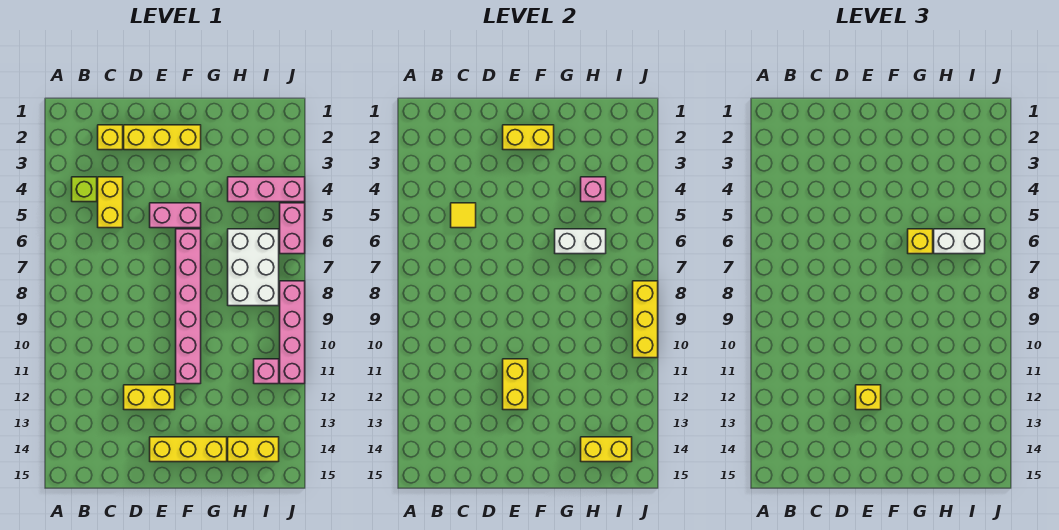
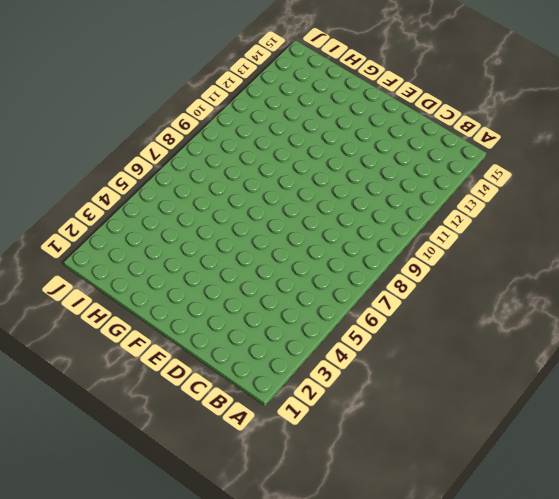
none -> lime brick B4 level 1
none -> yellow brick C2 level 1
none -> yellow brick C4:C5 level 1

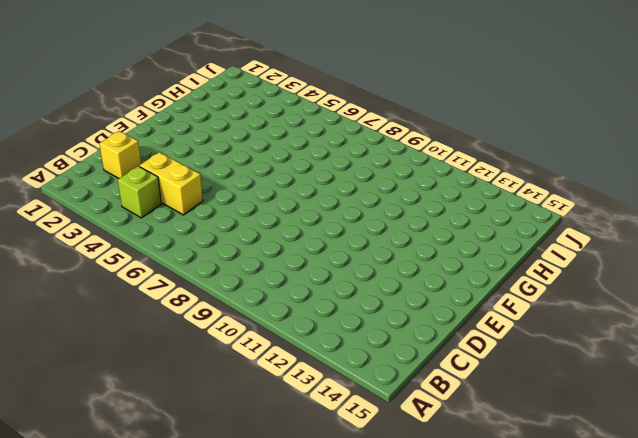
none -> yellow brick D2:F2 level 1
none -> yellow brick D12:E12 level 1
none -> pink brick E5:F5 level 1

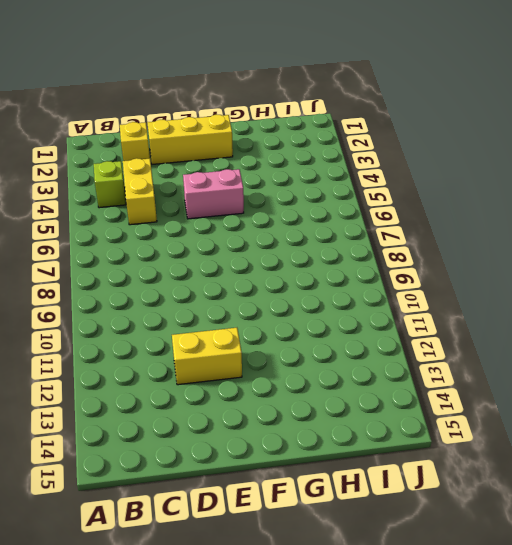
none -> yellow brick E14:G14 level 1
none -> pink brick F6:F11 level 1
none -> pink brick H4:J4 level 1

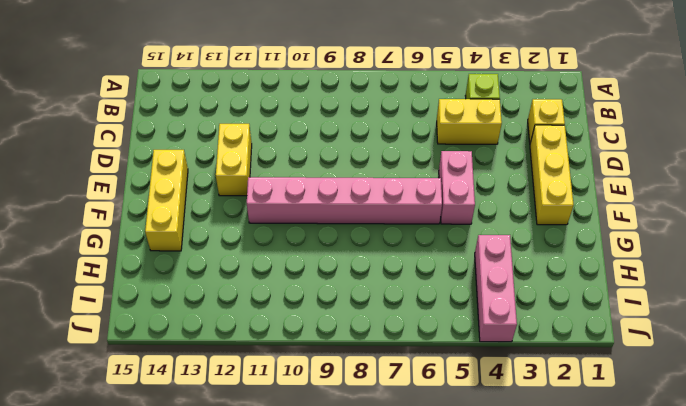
none -> white brick H6:I8 level 1
none -> yellow brick H14:I14 level 1
none -> pink brick I11 level 1

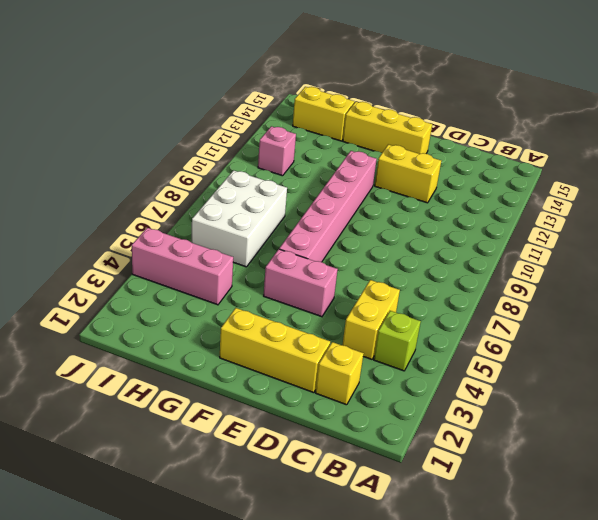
none -> pink brick J5:J6 level 1
none -> pink brick J8:J11 level 1
none -> yellow tile C5 level 2

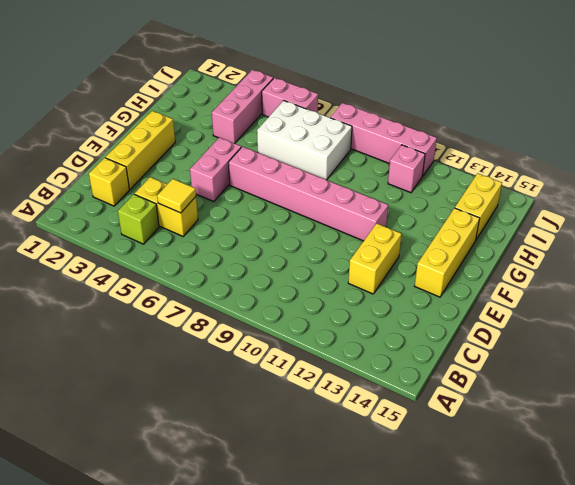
none -> yellow brick E2:F2 level 2
none -> yellow brick E11:E12 level 2
none -> white brick G6:H6 level 2

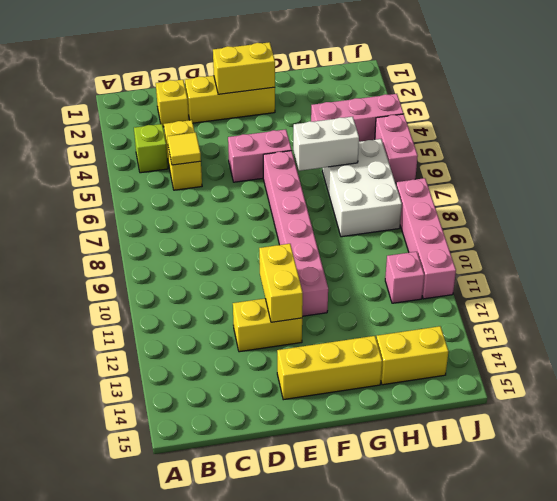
none -> pink brick H4 level 2
none -> yellow brick H14:I14 level 2
none -> yellow brick J8:J10 level 2

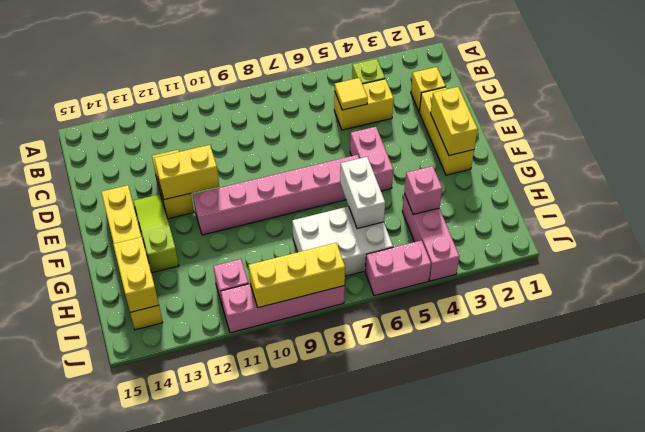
lime slope E13:G13 level 1 top G -> none
none -> yellow brick E12 level 3
none -> yellow brick G6 level 3
none -> white brick H6:I6 level 3

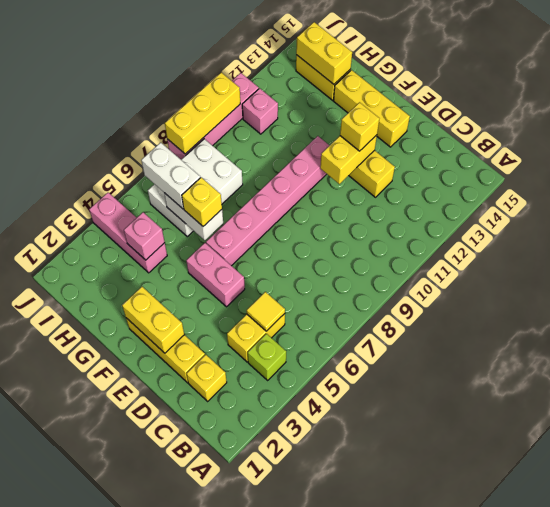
none -> pink brick J5:J6 level 1

